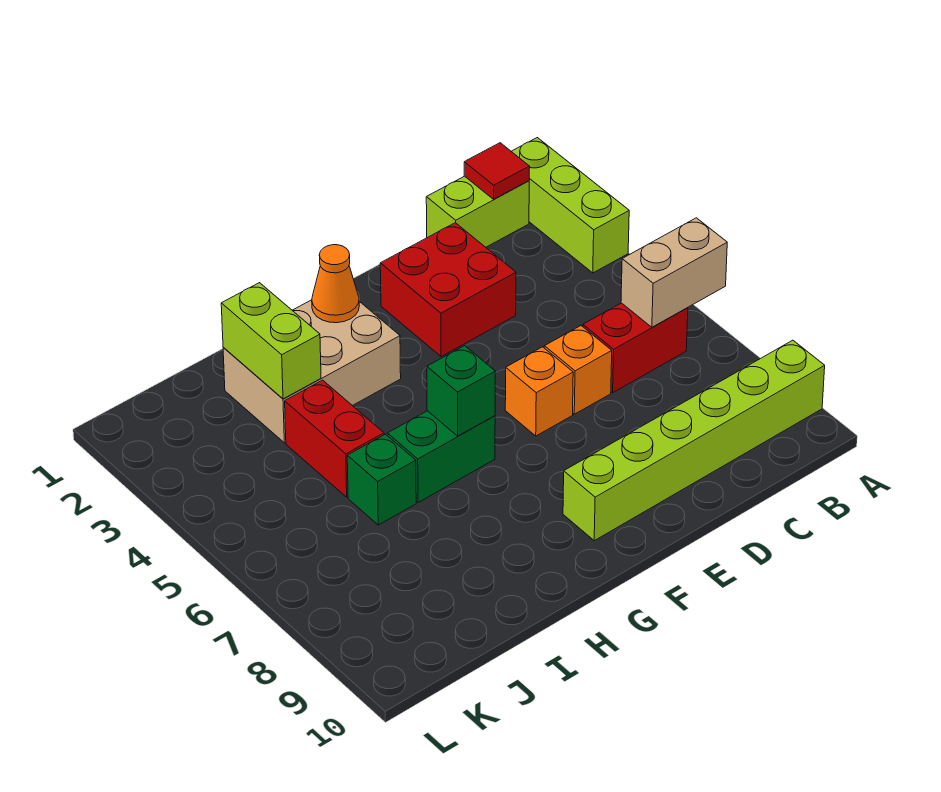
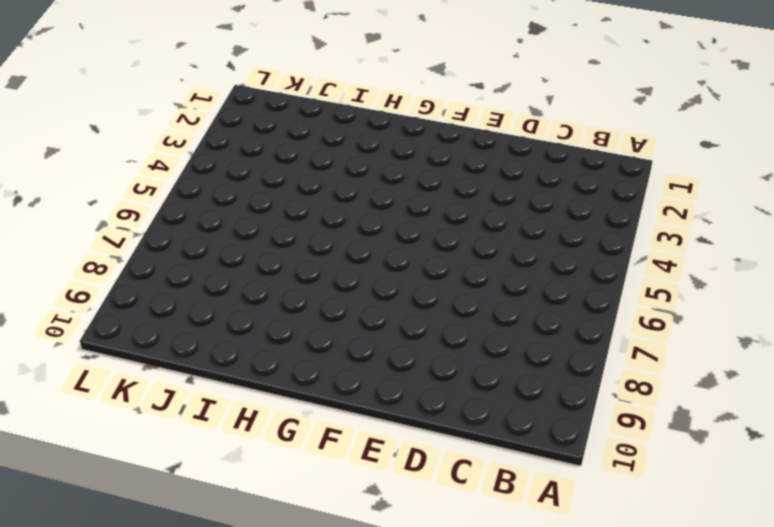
none -> lime brick A1:A3 level 1
none -> lime brick A9:F9 level 1
none -> lime brick B1:C1 level 1

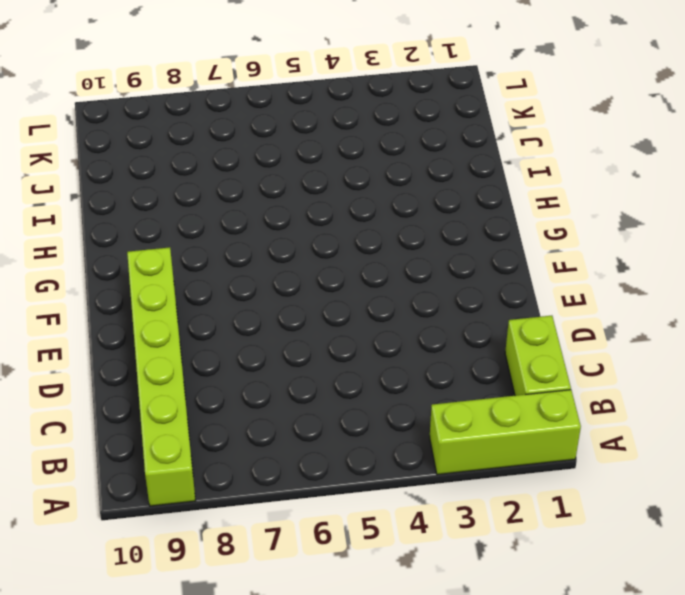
none -> red brick B6:C6 level 1
none -> red brick D2:E3 level 1
none -> orange brick D6 level 1

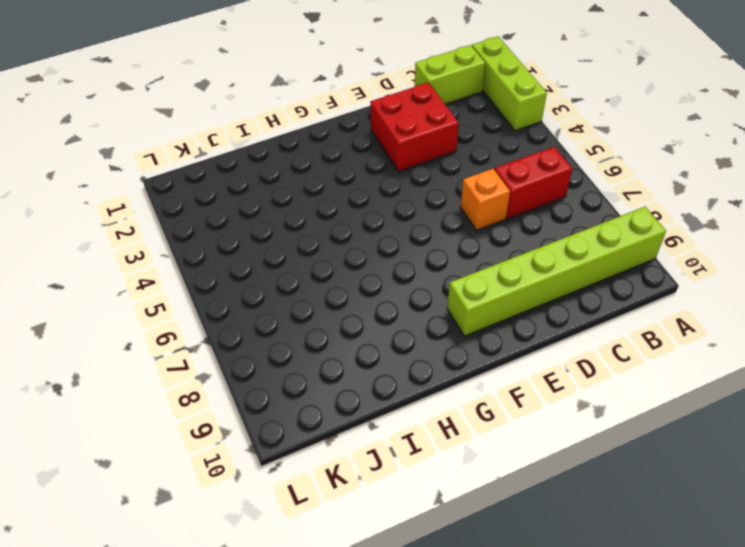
none -> orange brick E6 level 1
none -> tan brick G2:I3 level 1
none -> green brick G6:H6 level 1

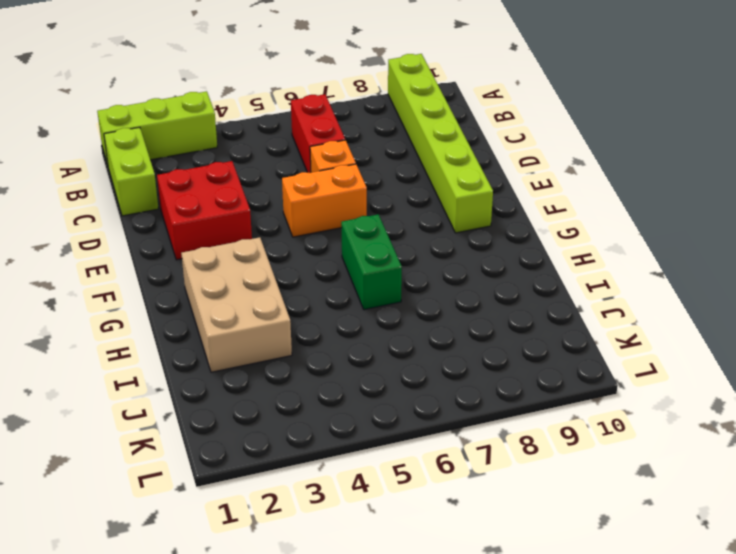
orange brick E5:E6 level 1 -> orange brick E6 level 1
none -> red brick I4:I5 level 1
none -> green brick I6 level 1
none -> tan brick A6:B6 level 2

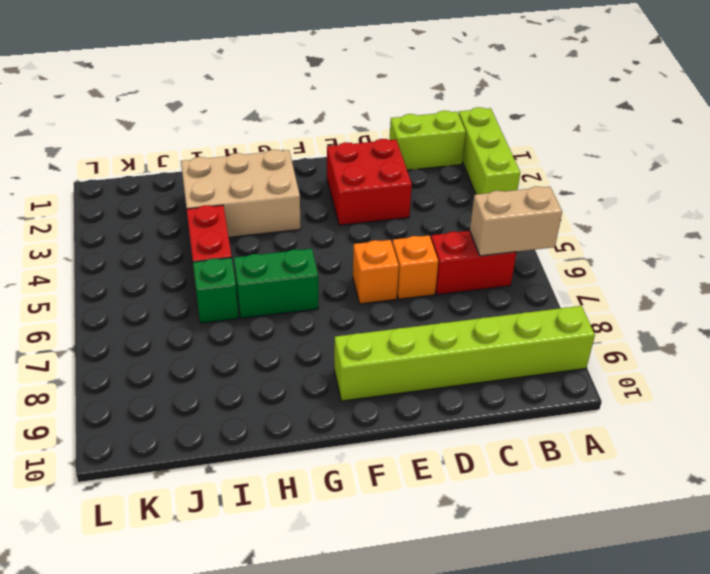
none -> red tile B1 level 2
none -> orange cone G2 level 2
none -> green brick G6 level 2

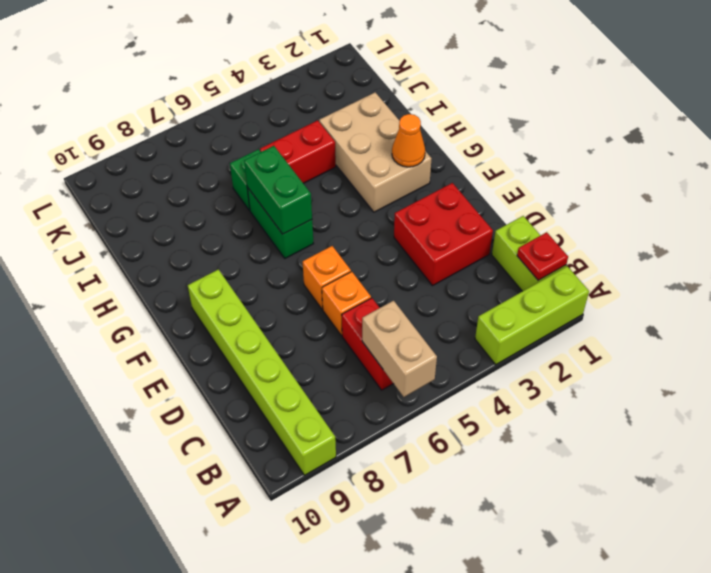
red plate B1 level 2 -> red tile B1 level 2
green brick G6:H6 level 2 -> green brick G6 level 2
none -> lime brick I2:I3 level 2

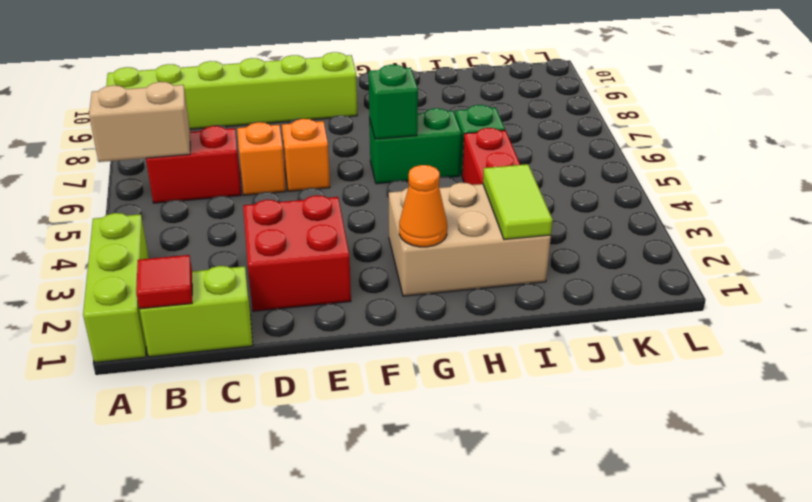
lime tile I2:I3 level 2 -> lime brick I2:I3 level 2

